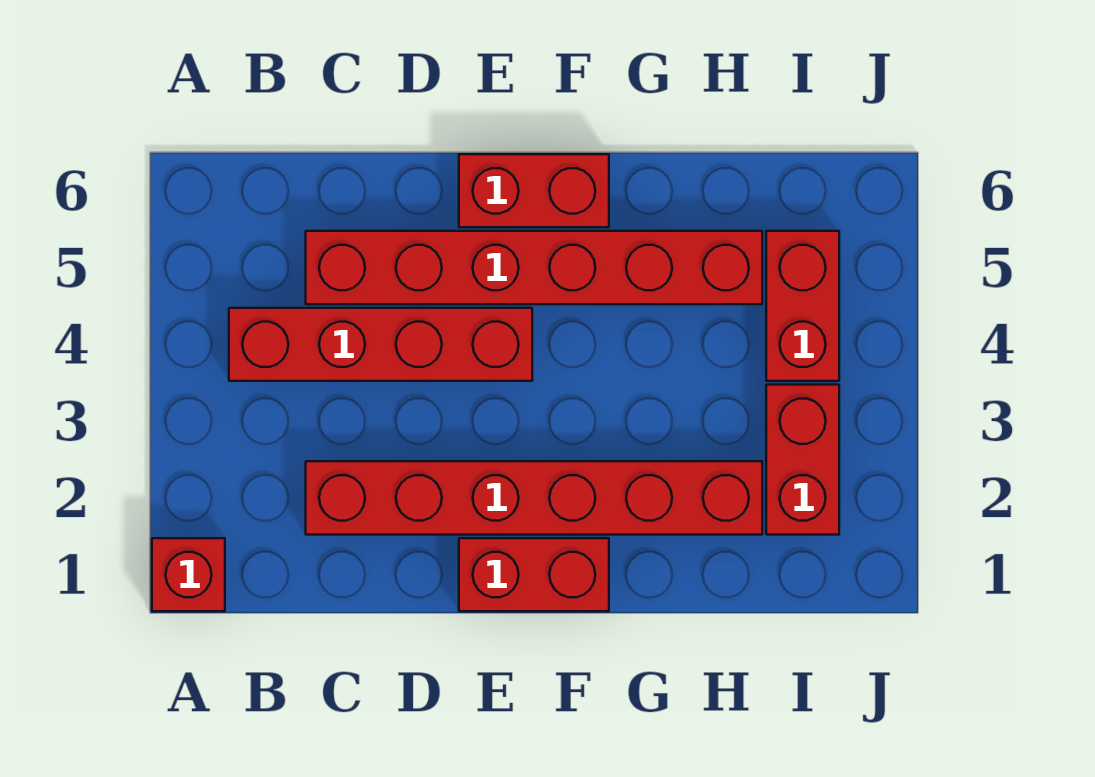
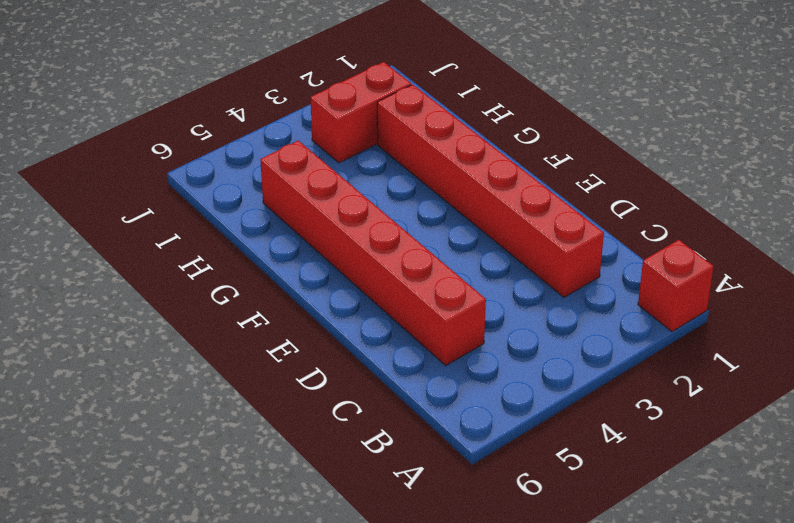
none -> red brick B4:E4 level 1
none -> red brick E1:F1 level 1

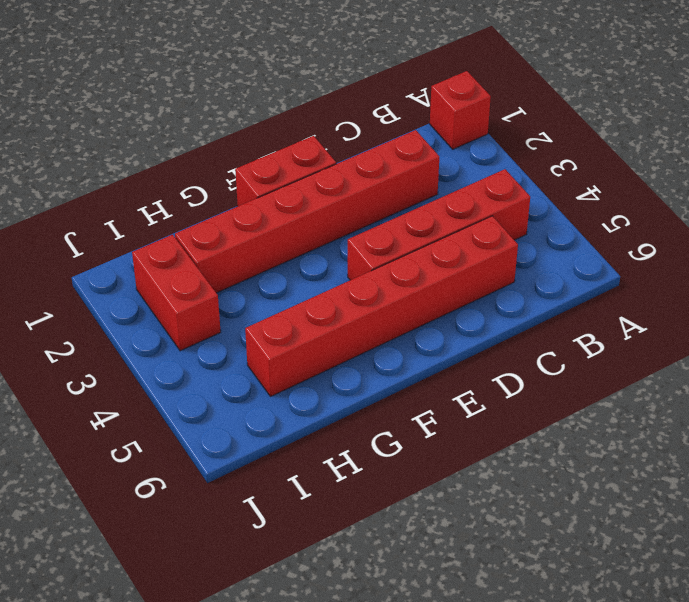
none -> red brick E6:F6 level 1
none -> red brick I4:I5 level 1

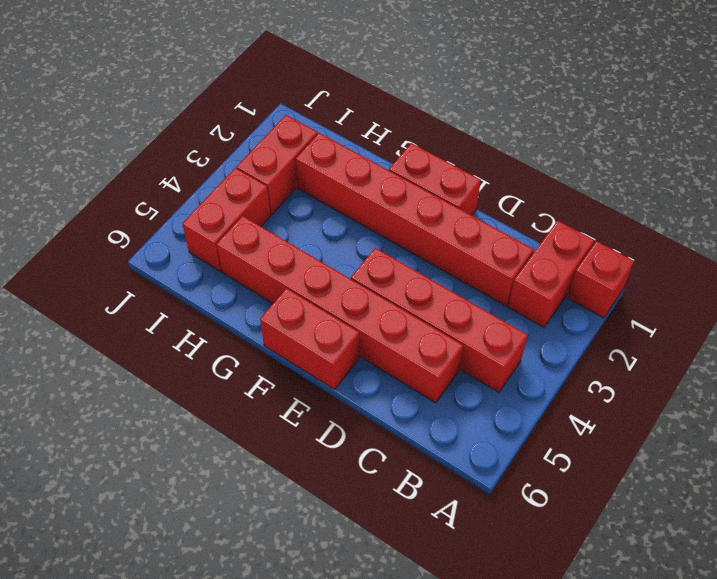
red brick B1:B2 level 1 -> none

